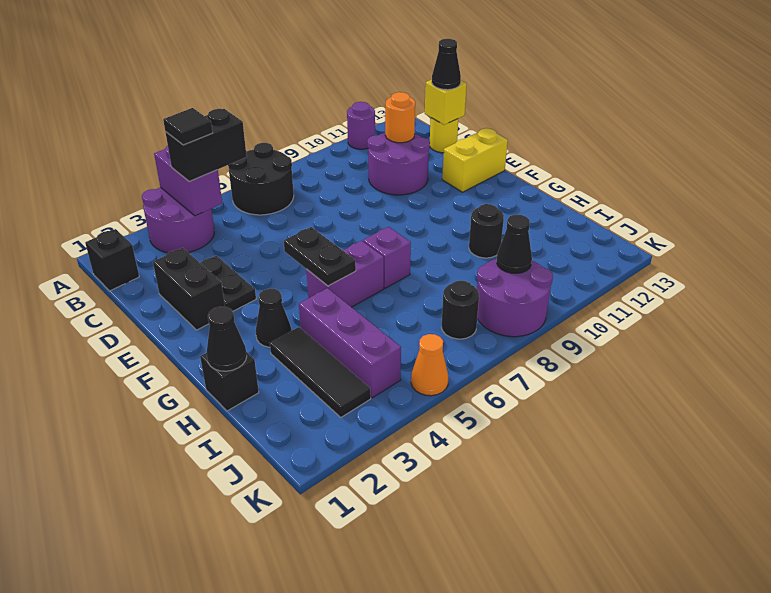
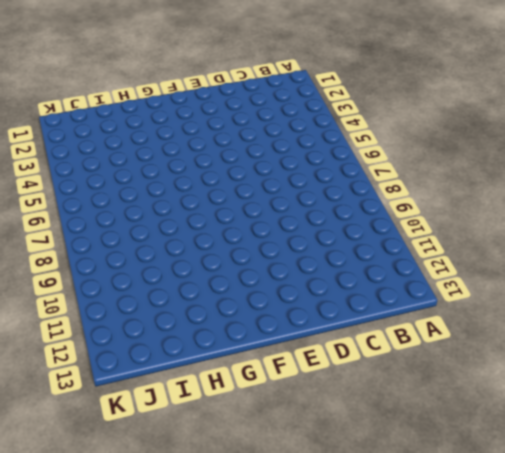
none -> purple round brick A3:B4 level 1
none -> black round brick A6:B7 level 1
none -> purple round brick A11 level 1

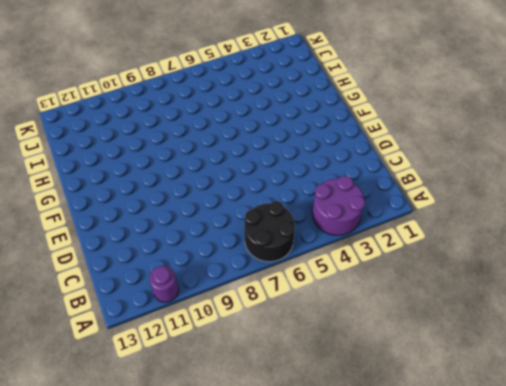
none -> black brick B1 level 1
none -> purple round brick C10:D11 level 1
none -> yellow round brick C13 level 1

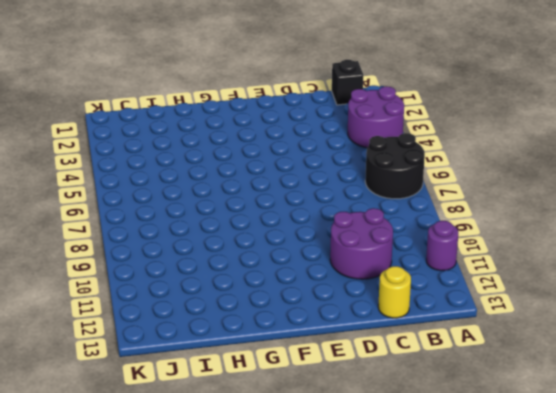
none -> black brick D2:E2 level 1
none -> black plate D3:E3 level 1
none -> yellow brick E12:E13 level 1

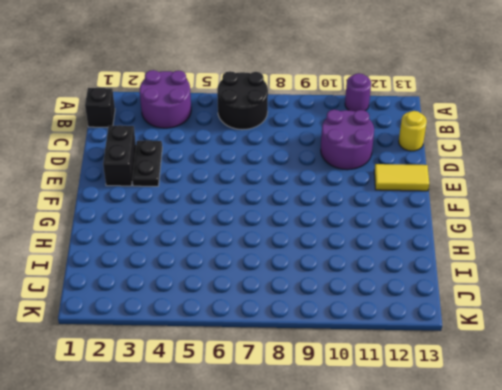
yellow tile E12:E13 level 1 -> yellow brick E12:E13 level 1
none -> black cone G3 level 1
none -> purple brick G5:G6 level 1
none -> purple brick G7 level 1

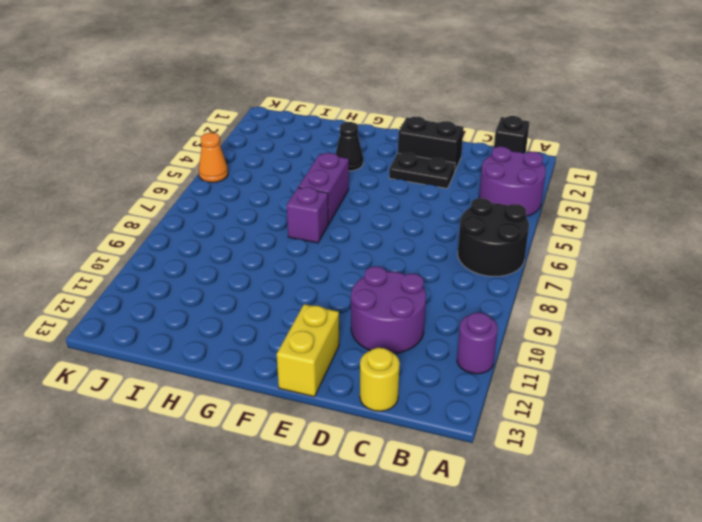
none -> black brick H1 level 1
none -> black tile H3:J3 level 1
none -> purple brick H4:J4 level 1

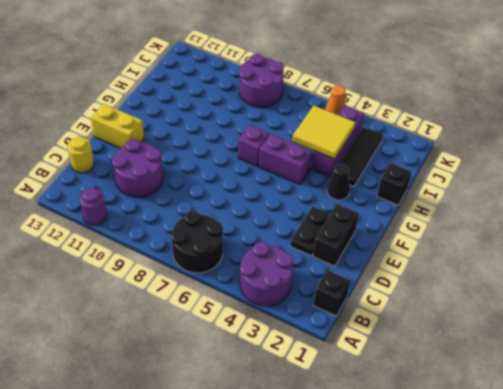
yellow tile H4:I5 level 2 -> none
none -> black round brick H10 level 1
none -> black round brick J7 level 1
none -> purple brick A4:B4 level 2

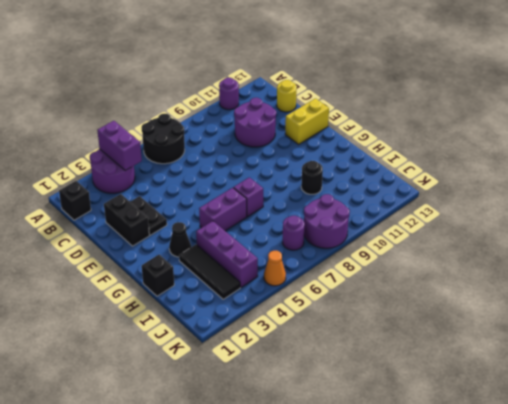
purple round brick J7 level 1 -> black round brick J7 level 1
none -> orange round brick C11 level 2
none -> yellow brick C13 level 2
none -> black plate F5:G5 level 2

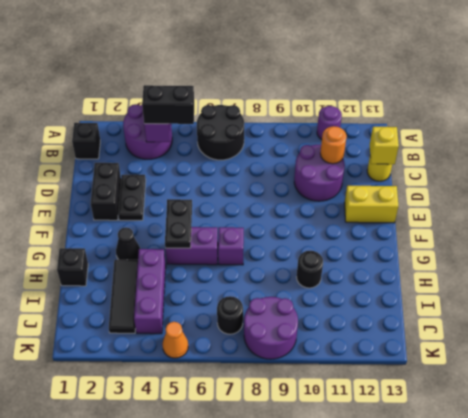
none -> black cone H1 level 2
none -> black cone J9 level 2
none -> black cone C13 level 3

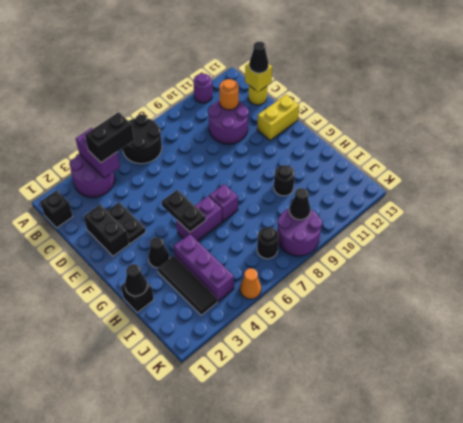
none -> black tile B4 level 4

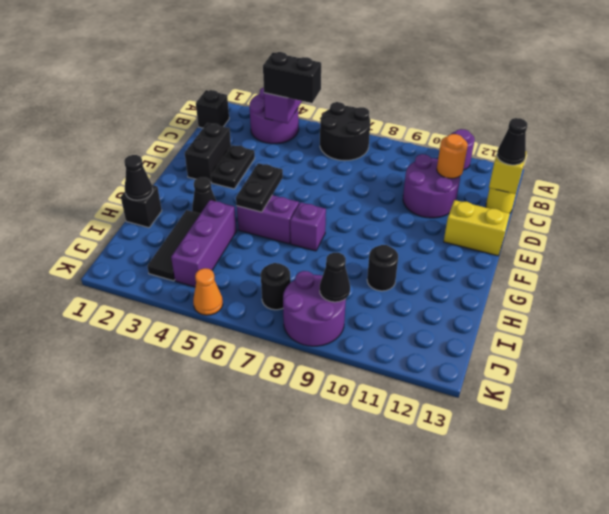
none -> black tile B4 level 4

